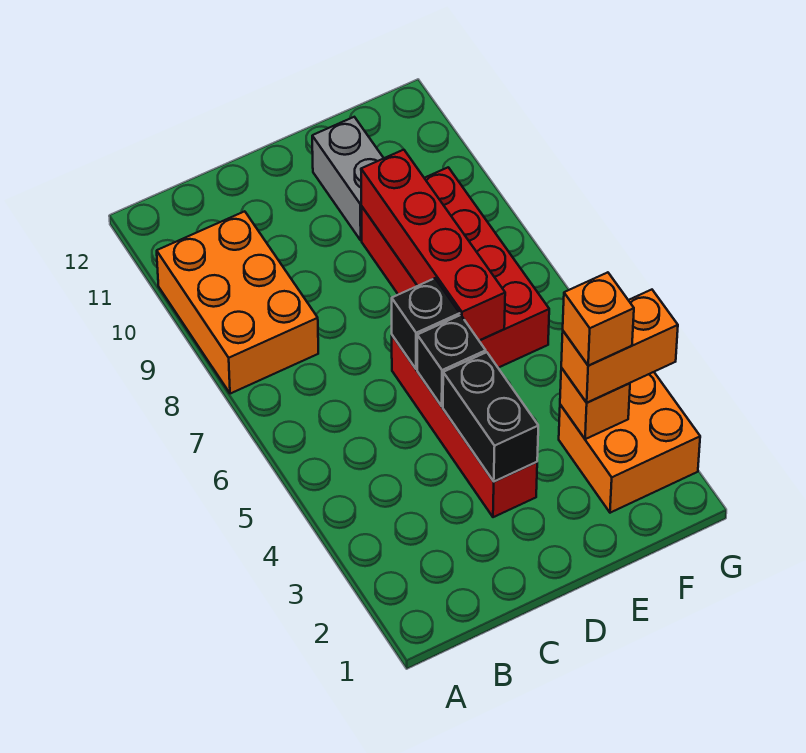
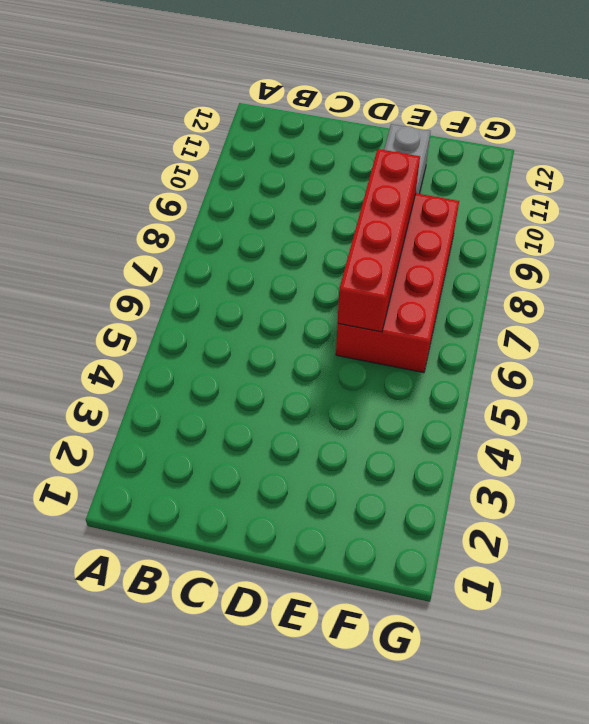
none -> orange brick A8:B10 level 1
none -> red brick D3:D6 level 1
none -> orange brick F2:G3 level 1

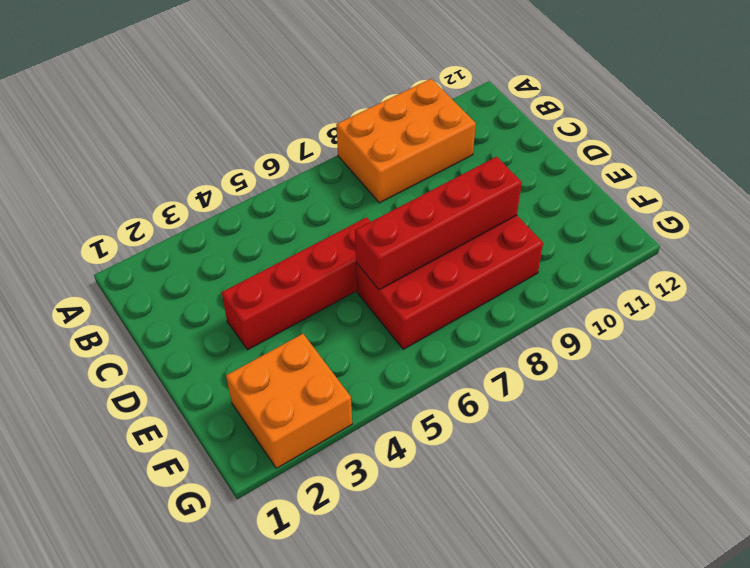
none -> grey brick E10:E11 level 1
none -> black brick D3:D4 level 2
none -> black brick D5 level 2

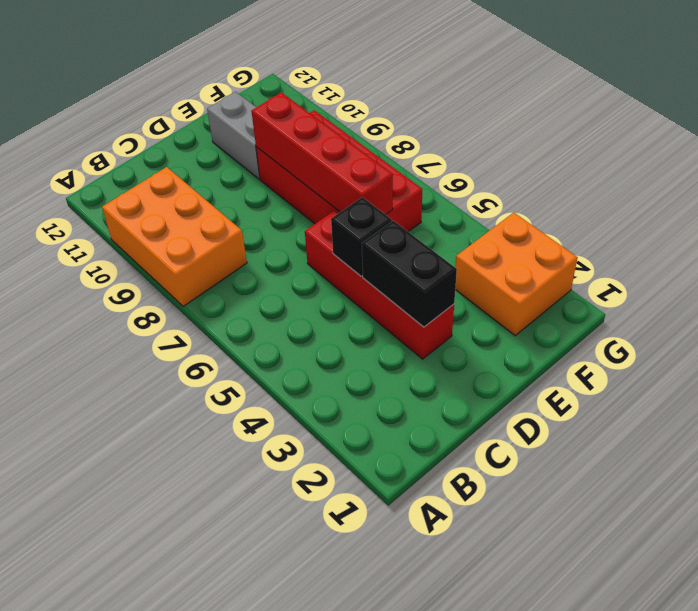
none -> black brick D6 level 2
none -> orange brick F3 level 2
none -> orange brick F3:G3 level 3

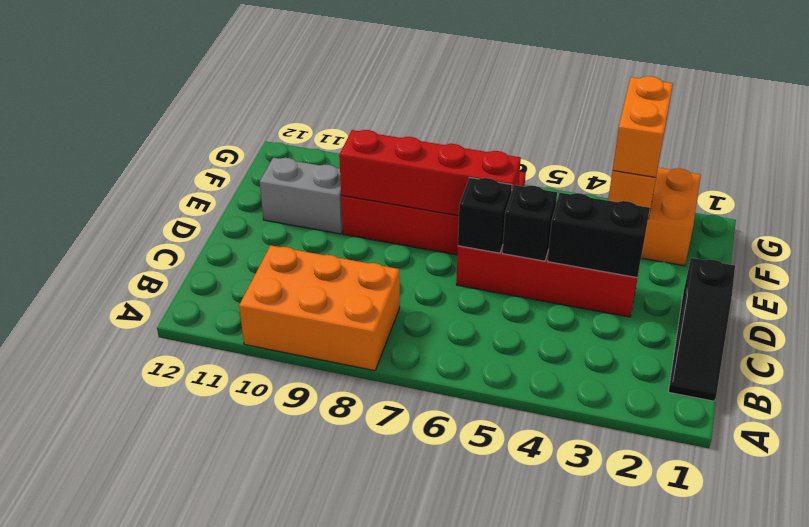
black slope B1:D1 level 1 top D -> none
none -> orange brick F3 level 4

